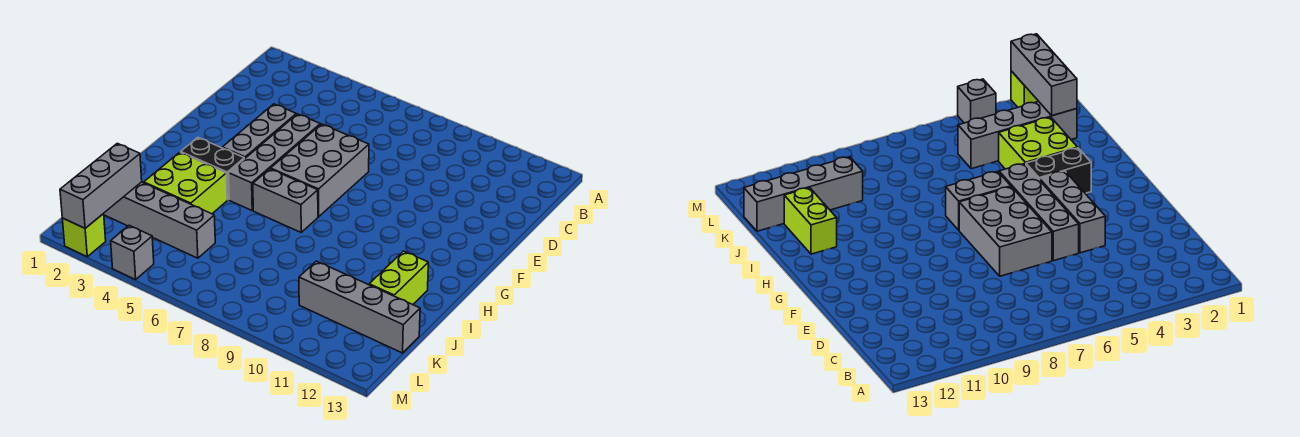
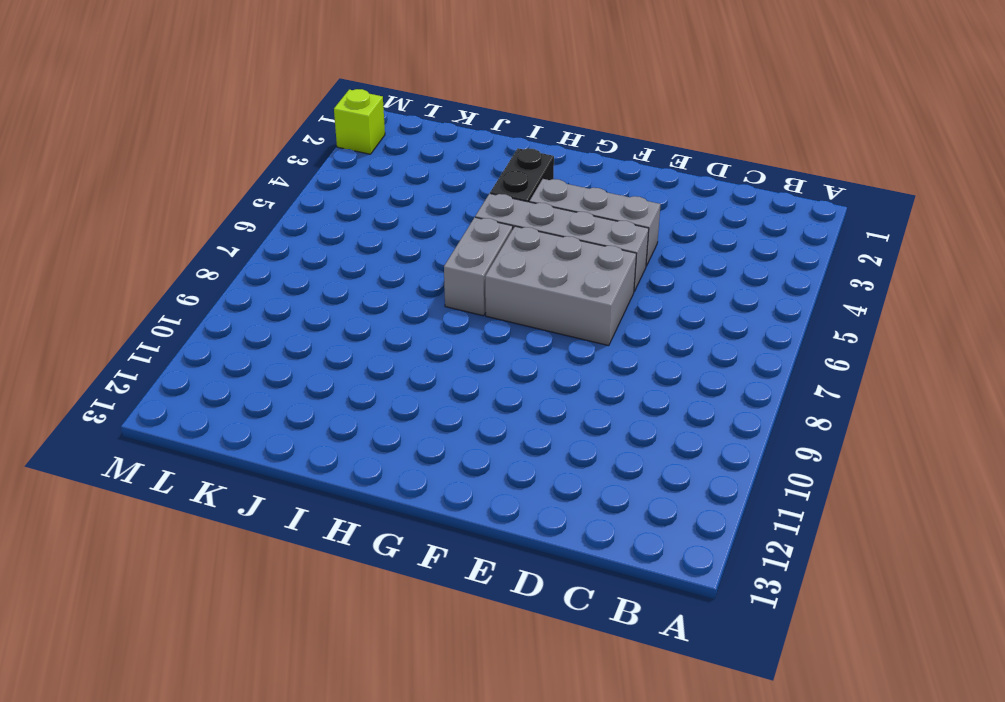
none -> lime brick I3:J4 level 1
none -> lime brick I12:J12 level 1
none -> grey brick K2:K5 level 1

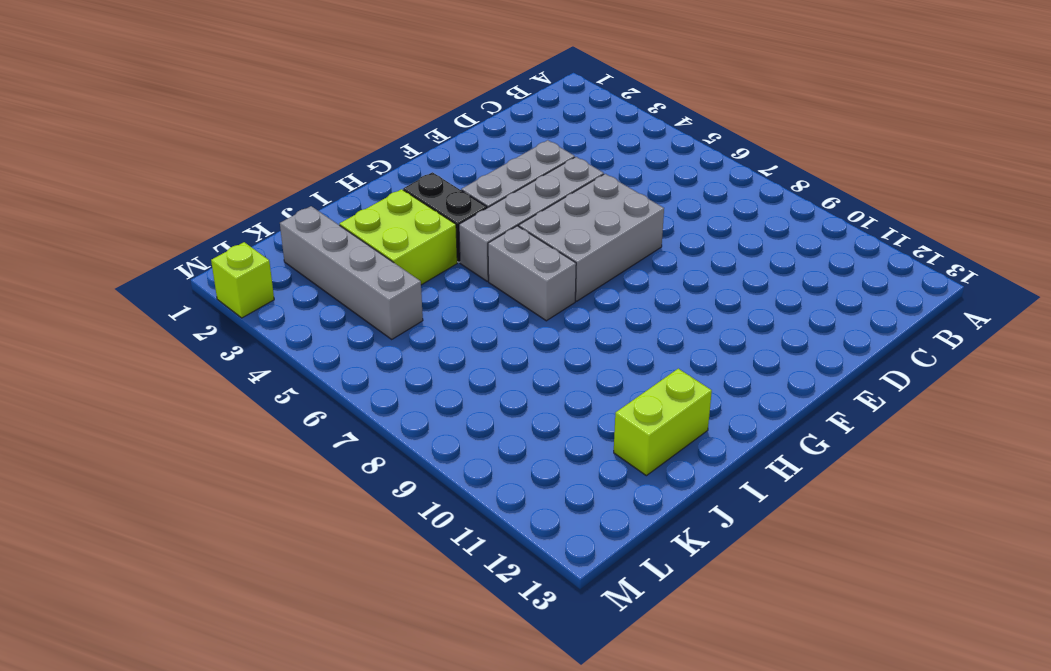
none -> grey brick K10:K13 level 1
none -> grey brick M4 level 1
none -> grey brick K2:M2 level 2

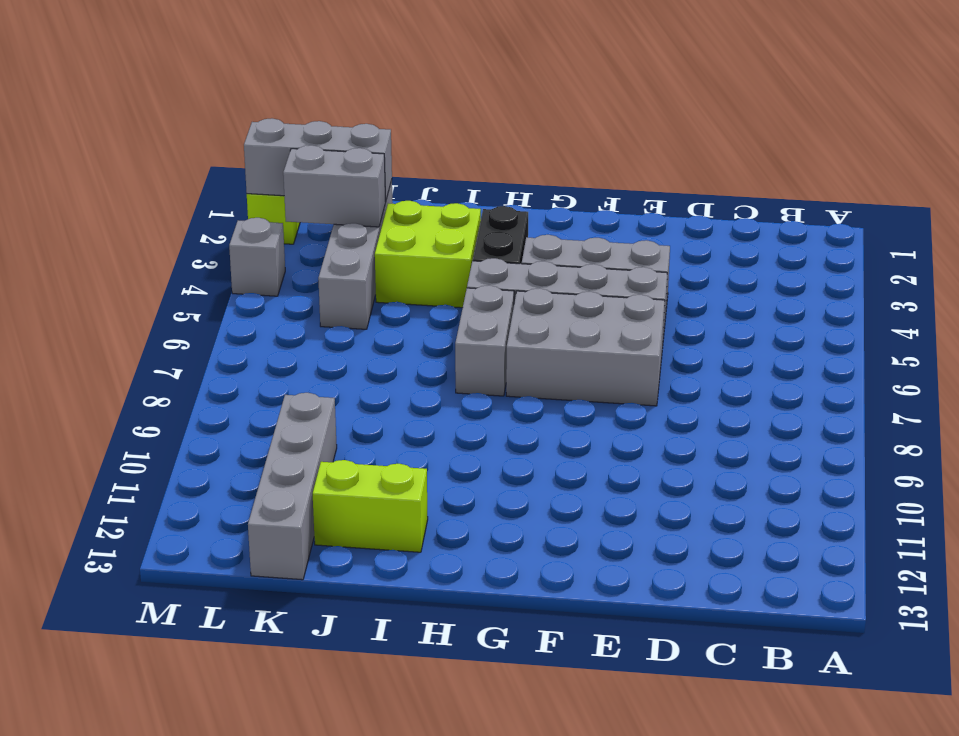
grey brick K3:L3 level 2 -> none

